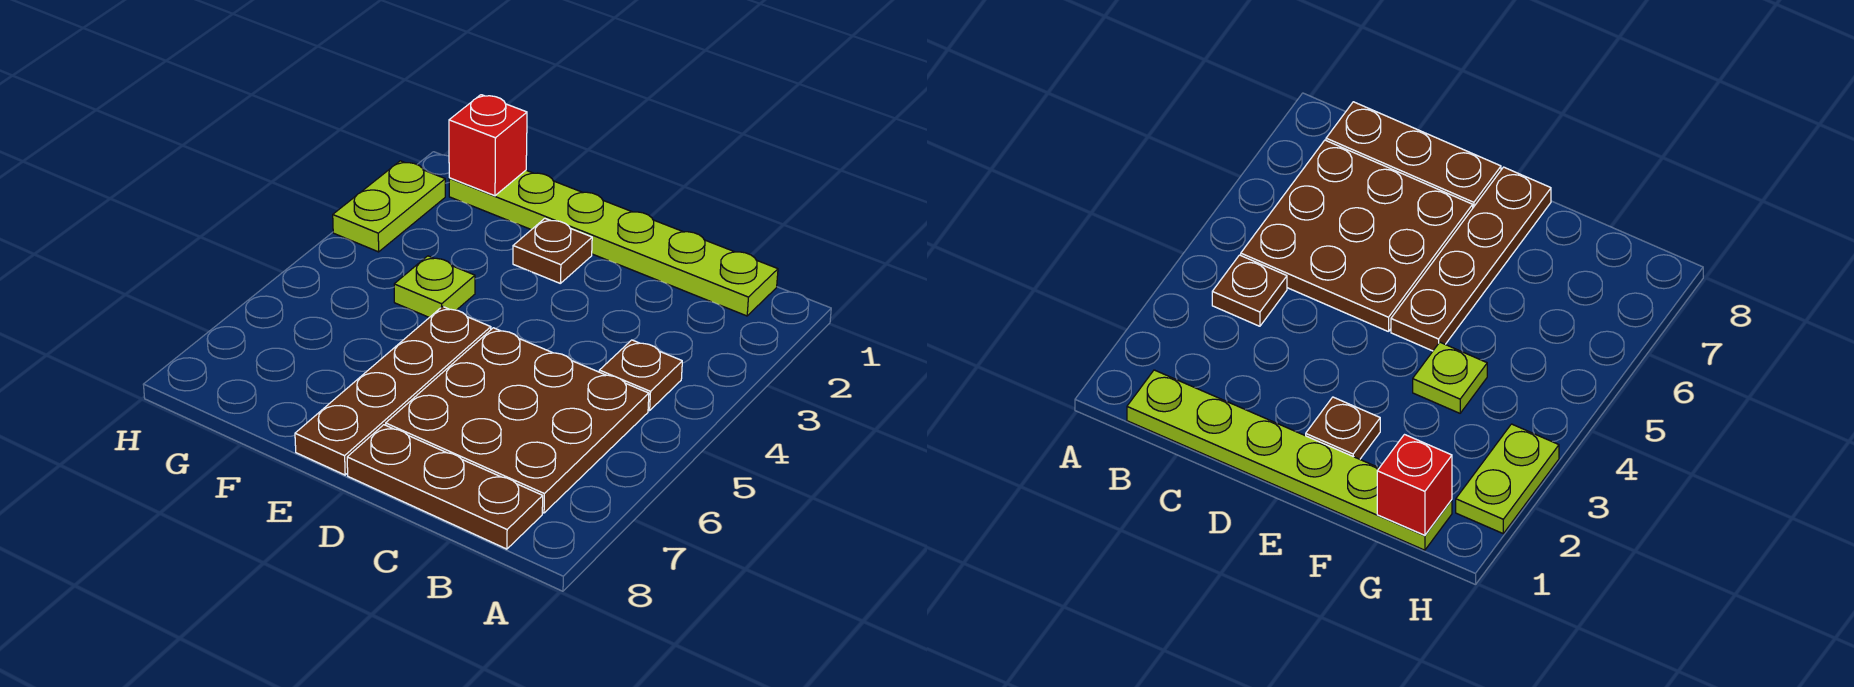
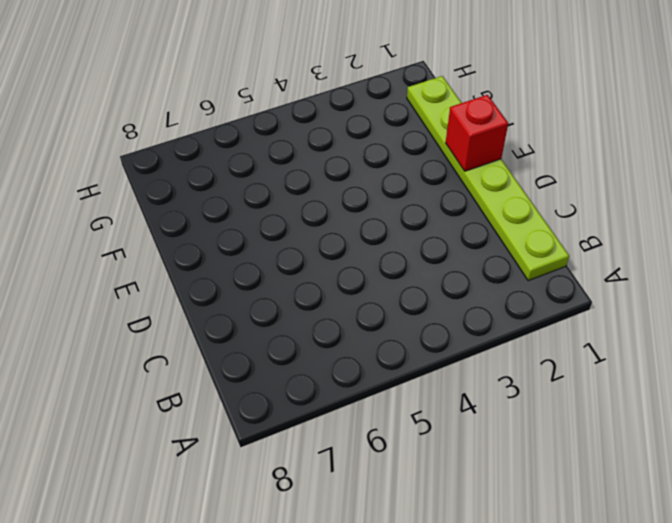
red brick E1 level 2 -> red brick G1 level 2
none -> brown plate B4 level 1
none -> brown plate B5:D7 level 1

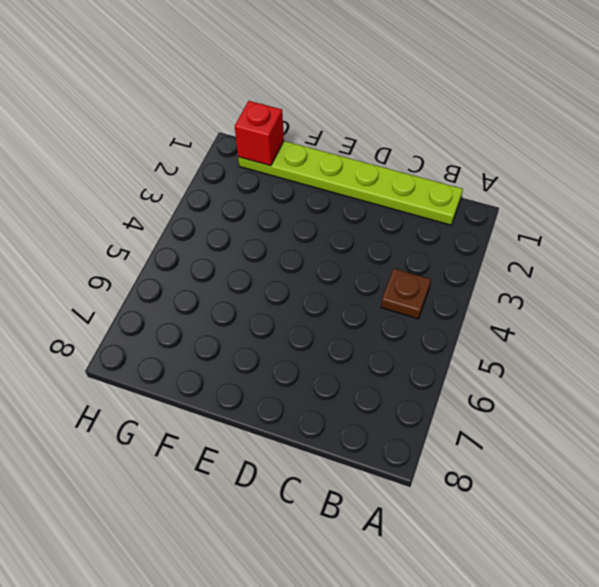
none -> brown plate B5:D7 level 1
none -> brown plate B8:D8 level 1

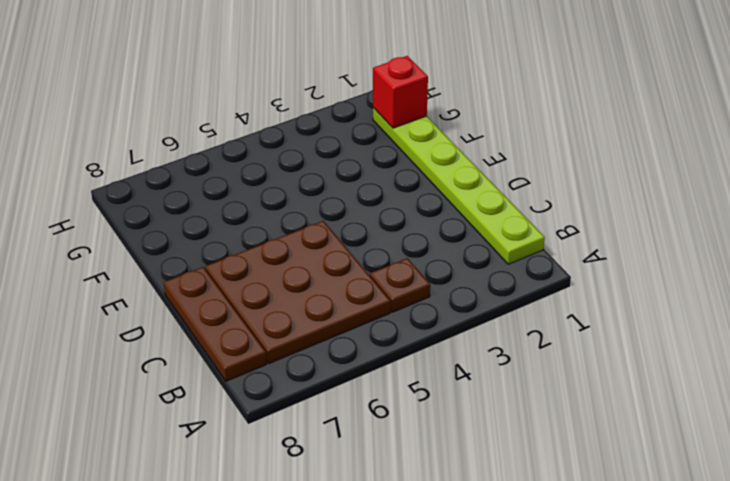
none -> brown plate E2 level 1
none -> brown plate E5:E8 level 1

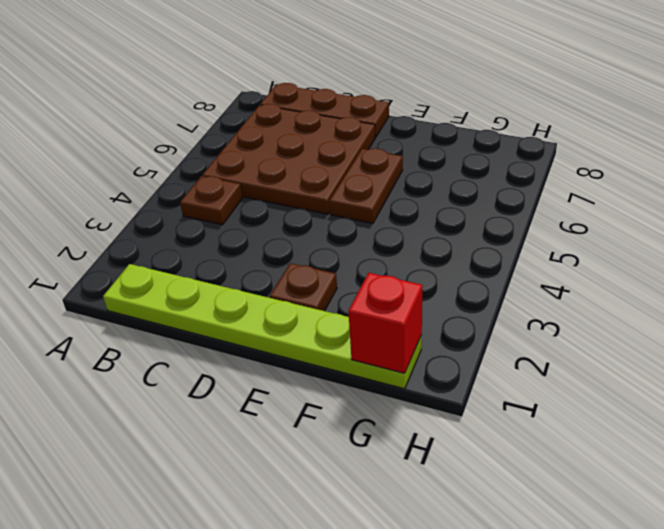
brown plate E5:E6 level 1 -> brown plate E5:E8 level 1
none -> lime plate F4 level 1
none -> lime plate H2:H3 level 1

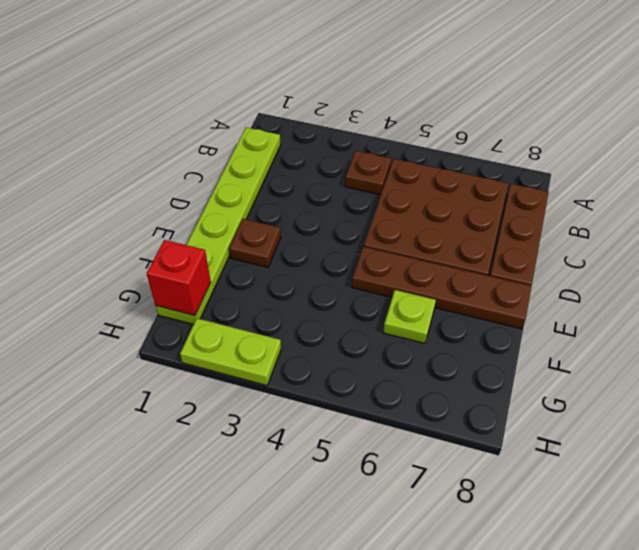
lime plate F6 level 1 -> lime plate F4 level 1

